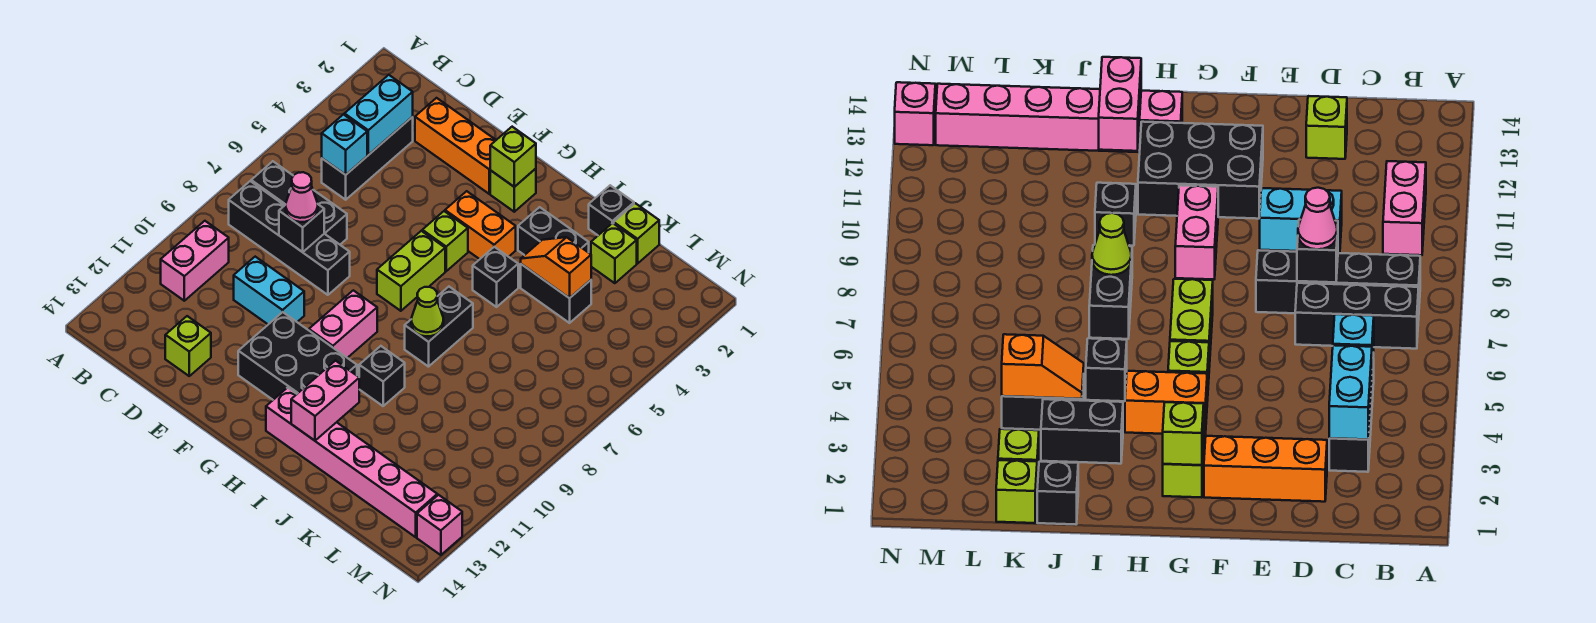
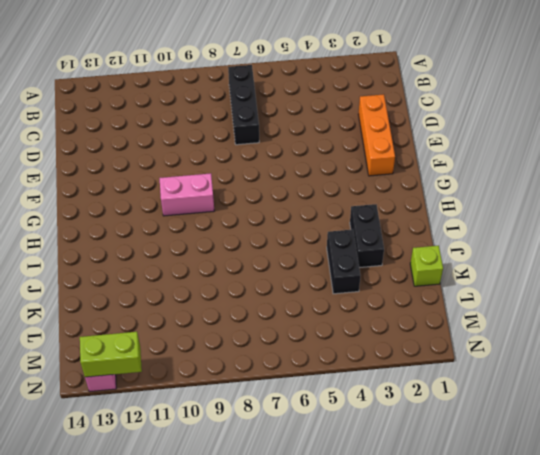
lime brick N12:N13 level 2 -> lime brick G6:G7 level 1
none -> black brick B8:E8 level 1
none -> pink brick B10:B11 level 1
none -> black brick C3:C5 level 1
none -> cyan brick D10:E10 level 1

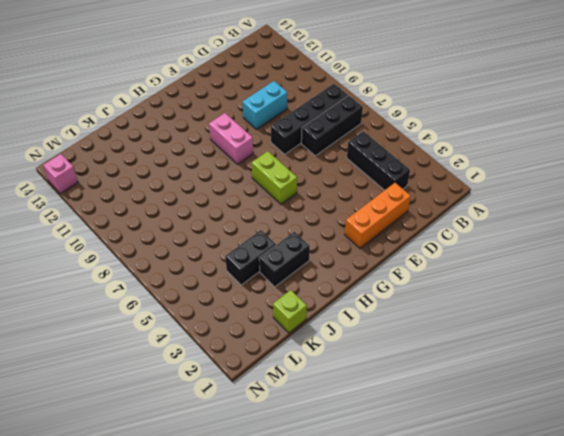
none -> pink brick B10:B11 level 1
none -> lime brick D13 level 1
none -> black brick F11:H12 level 1
none -> lime brick G2 level 1

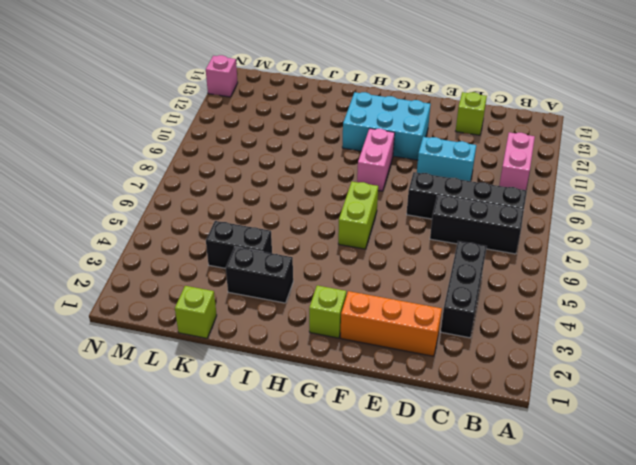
cyan brick F11:H12 level 1 -> black brick F11:H12 level 1
none -> orange brick G4:H4 level 1
none -> lime brick G5 level 1
none -> pink brick H13:M13 level 1
none -> black brick I5 level 1

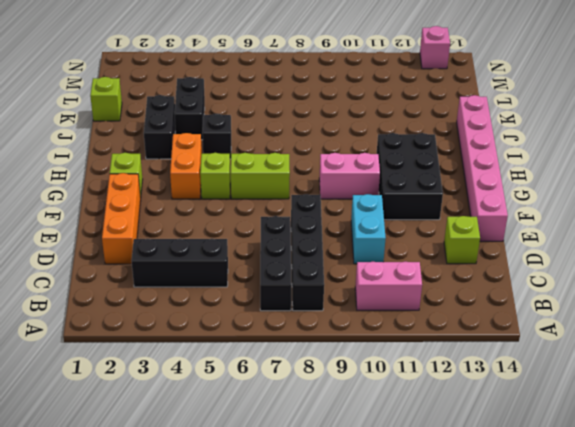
pink brick E14:J14 level 1 -> pink brick H13:M13 level 1
none -> black brick I7:I8 level 1
none -> black brick I10 level 1
none -> black brick J1 level 1
none -> lime brick K2 level 1

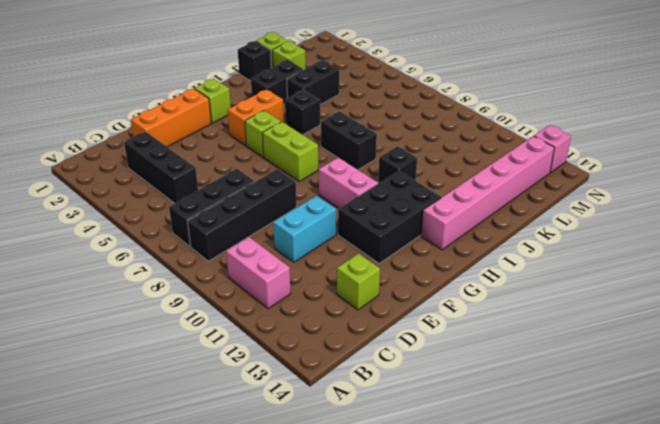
none -> cyan brick C3:C4 level 2
none -> cyan brick C5 level 2
none -> black brick D8 level 2
none -> lime brick G2 level 2

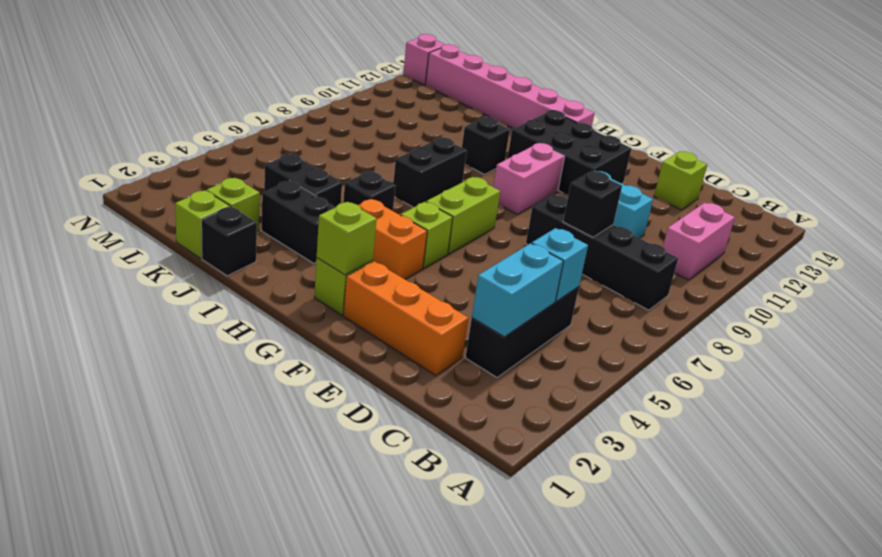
none -> black brick B7:D7 level 1
none -> lime cone I8 level 2
none -> pink brick I12:I13 level 2
none -> orange slope J4:K4 level 2 top K

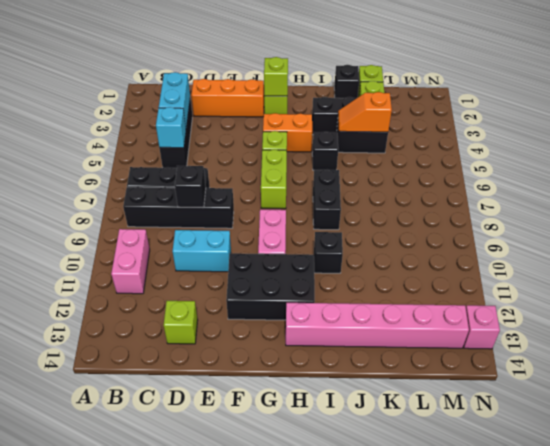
none -> lime cone I8 level 2
none -> pink brick I12:I13 level 2
none -> pink cone D8 level 3

